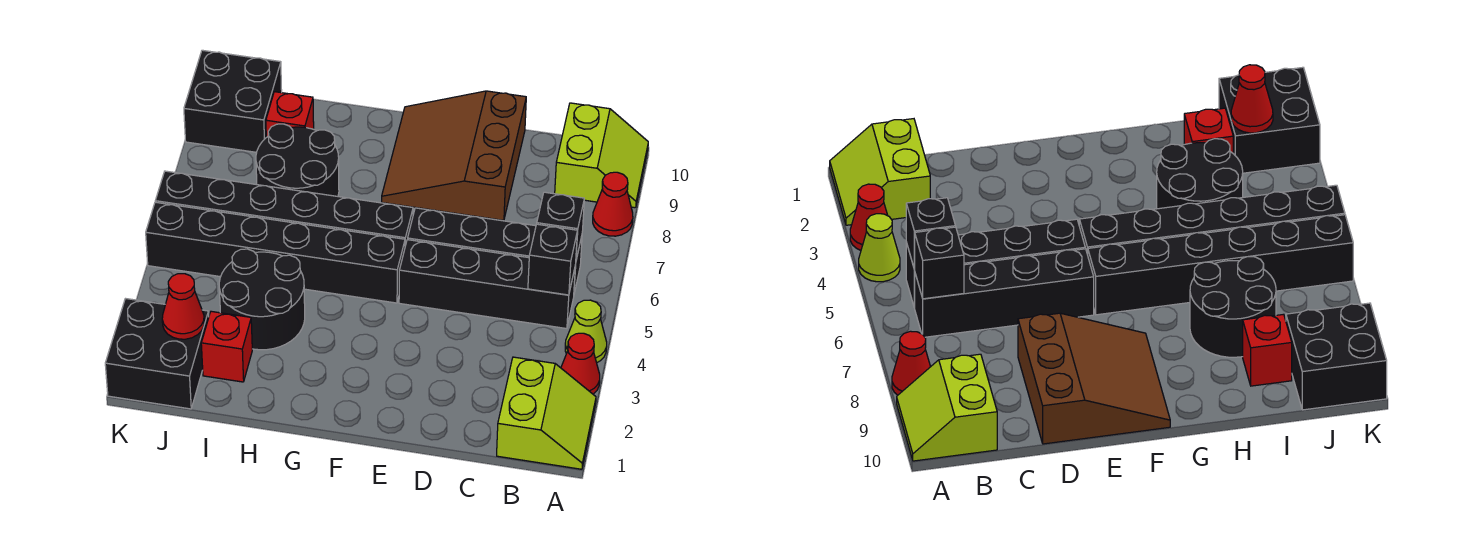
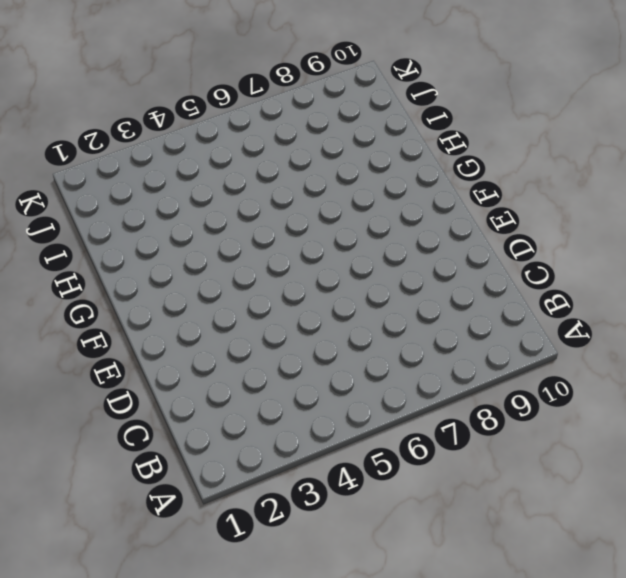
none -> lime slope A1:B2 level 1 top B
none -> red cone A3 level 1
none -> lime cone A4 level 1

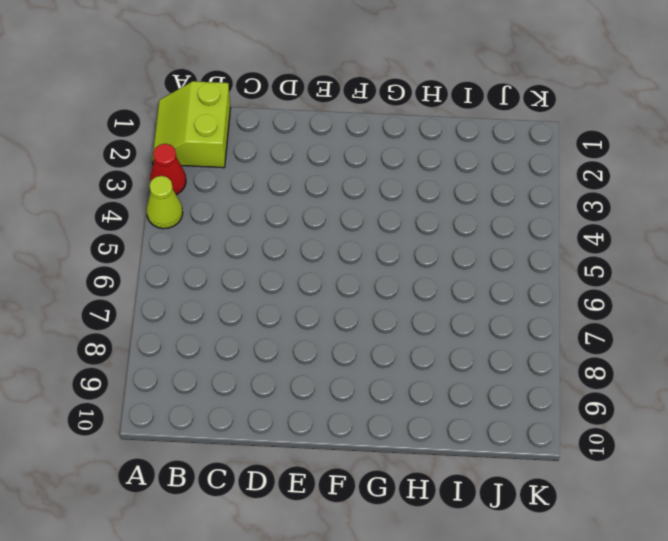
none -> red cone A8 level 1
none -> lime slope A9:B10 level 1 top B
none -> black brick B5:E5 level 1

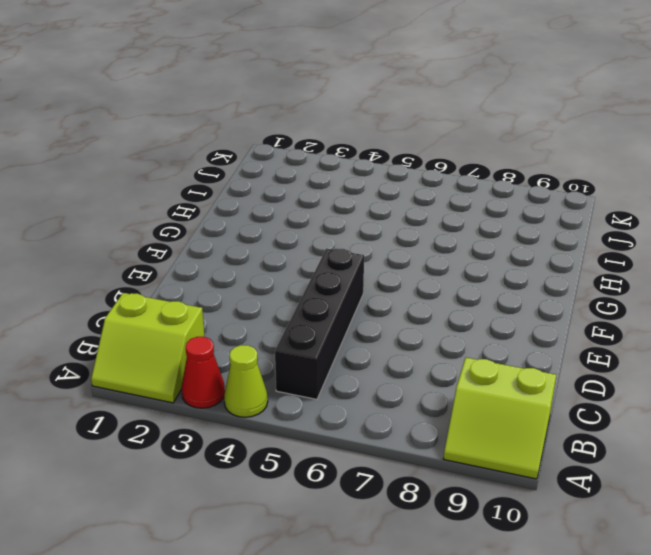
none -> red cone A8 level 1
none -> black brick B6:E6 level 1
none -> brown slope D8:F10 level 1 top D

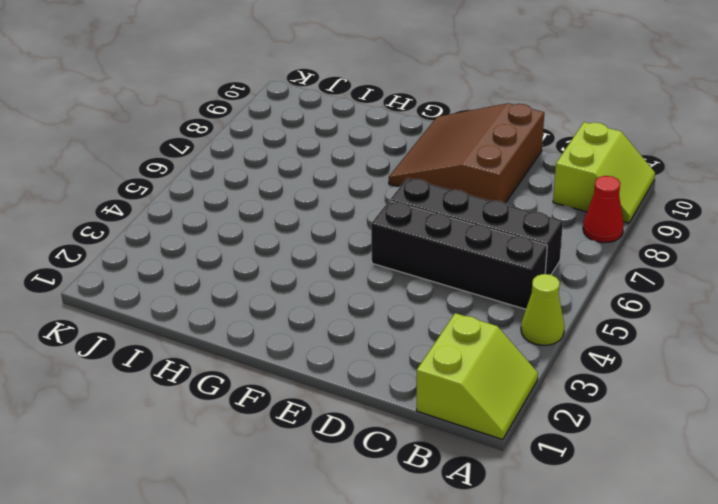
none -> red cone A3 level 1
none -> black brick F5:K5 level 1
none -> black brick F6:K6 level 1

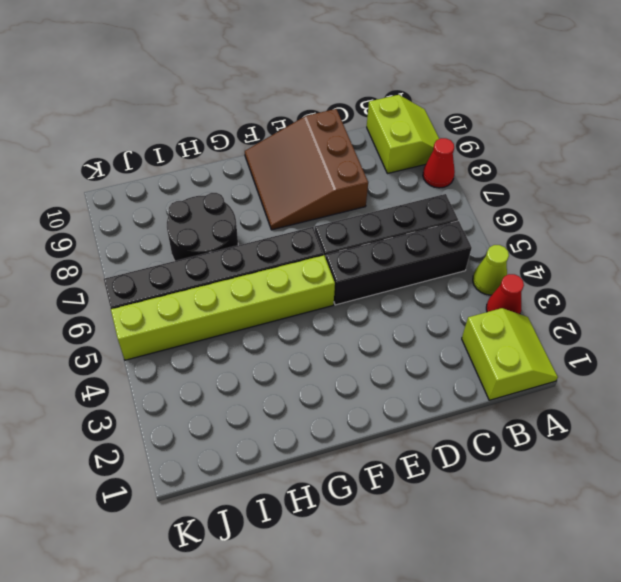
lime brick F5:K5 level 1 -> black brick F5:K5 level 1
none -> black round brick H3:I4 level 1
none -> red brick I2 level 1
none -> red brick I9 level 1

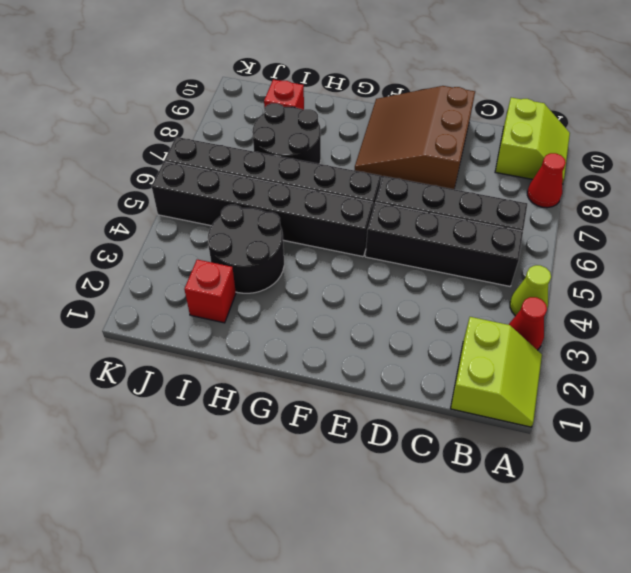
none -> black brick J1:K2 level 1
none -> black brick J9:K10 level 1
none -> black brick B5 level 2

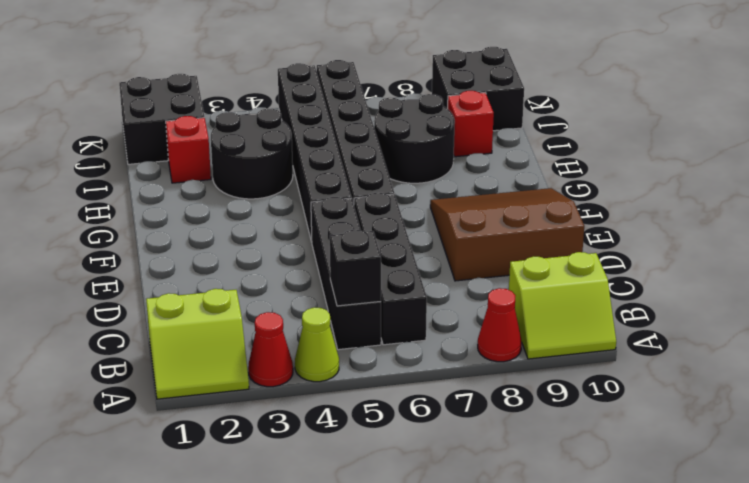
none -> black brick B6 level 2
none -> red cone J2 level 2

